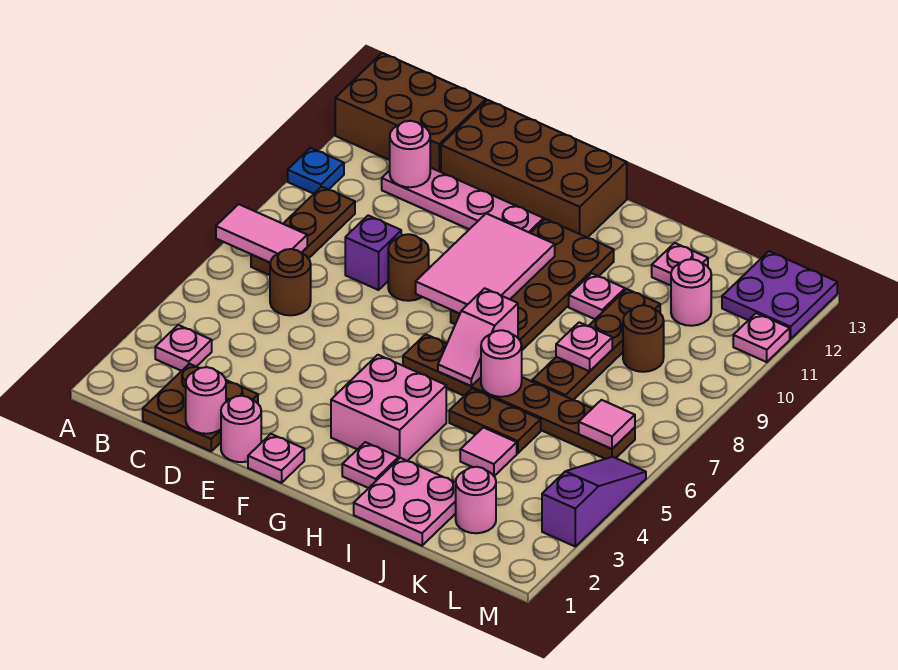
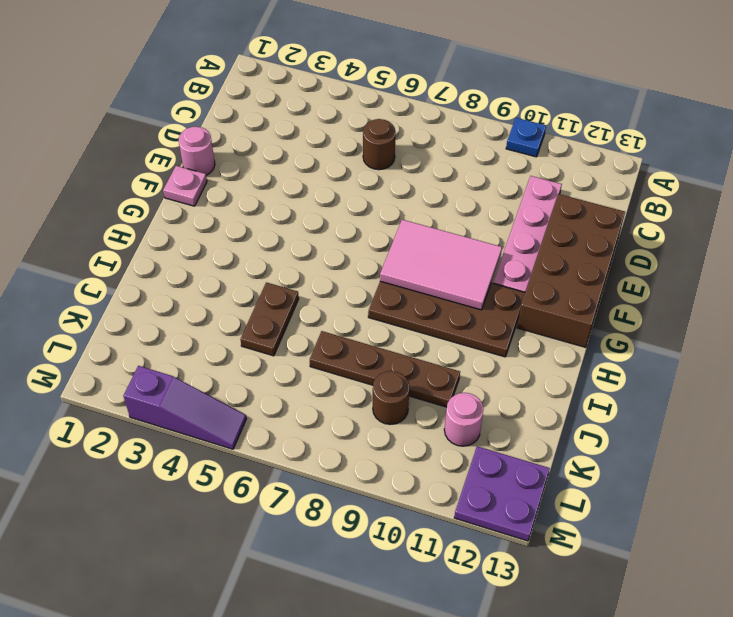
none -> brown brick A12:C13 level 1
none -> pink plate B3 level 1
none -> brown plate B7:B9 level 1
none -> brown plate C1:D2 level 1

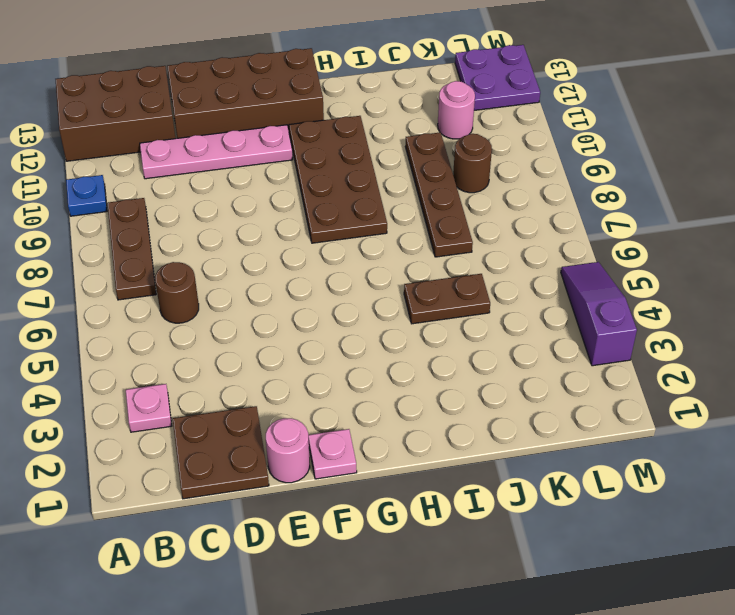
none -> purple brick D8 level 1
none -> brown round brick E8 level 1
none -> pink brick G3:H4 level 1
none -> brown plate G6:L6 level 1

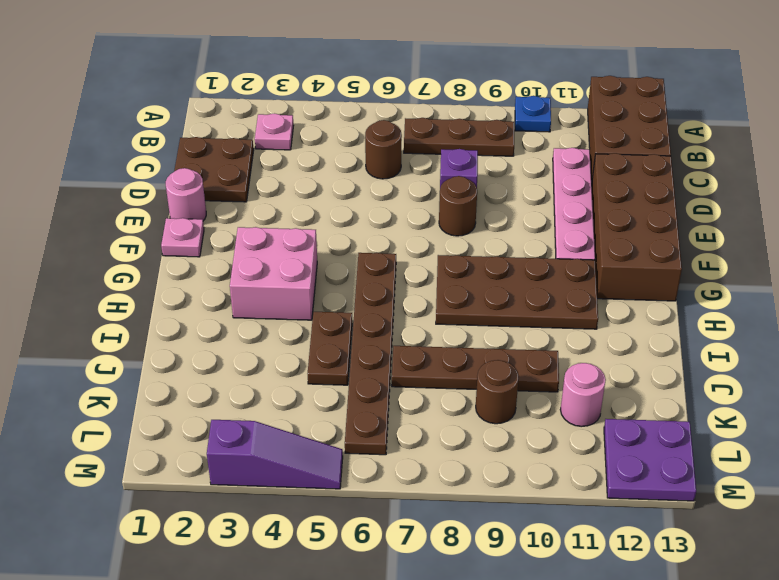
none -> pink plate H2 level 1
none -> pink plate I1:J2 level 1
none -> pink plate I10 level 1
none -> pink tile J4 level 1

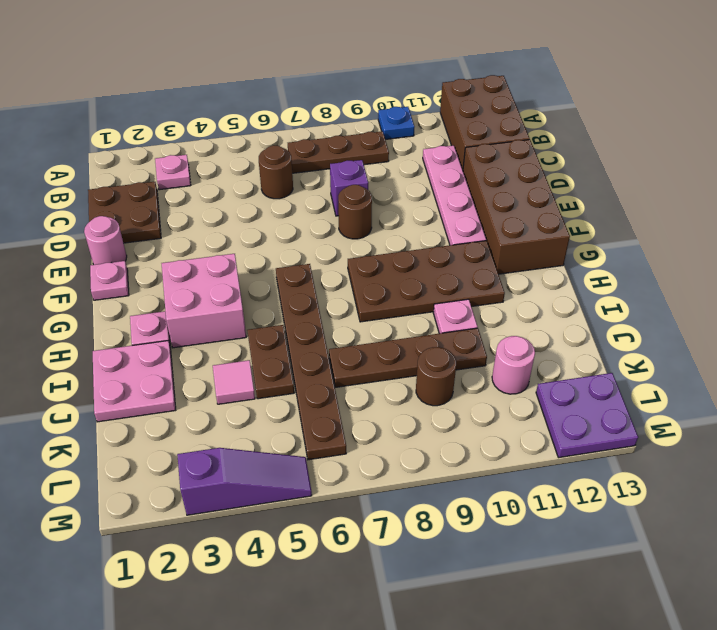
none -> pink plate J12 level 1
none -> pink round brick K2 level 1
none -> pink plate M11 level 1
none -> pink tile A7:B7 level 2

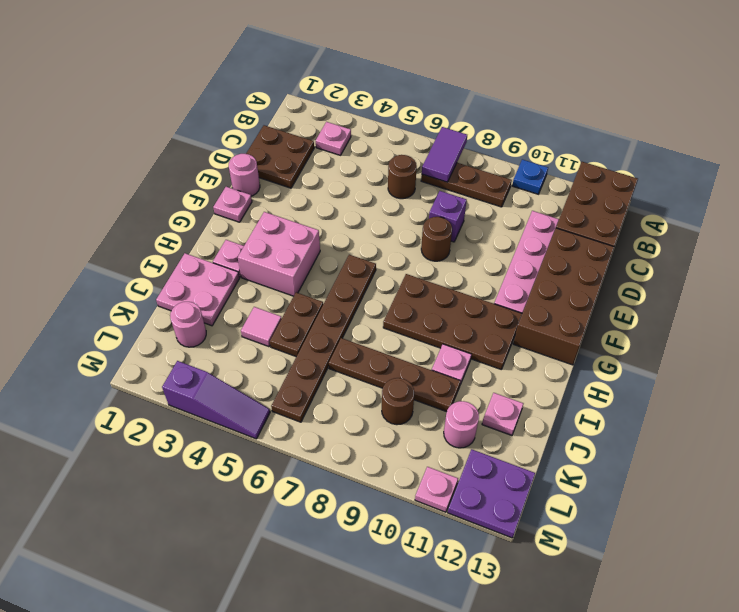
purple tile A7:B7 level 2 -> pink tile A7:B7 level 2
none -> pink round brick C11 level 2
none -> pink round brick D1 level 2
none -> pink tile F8:G10 level 2
none -> pink slope H6:H7 level 2 top 7

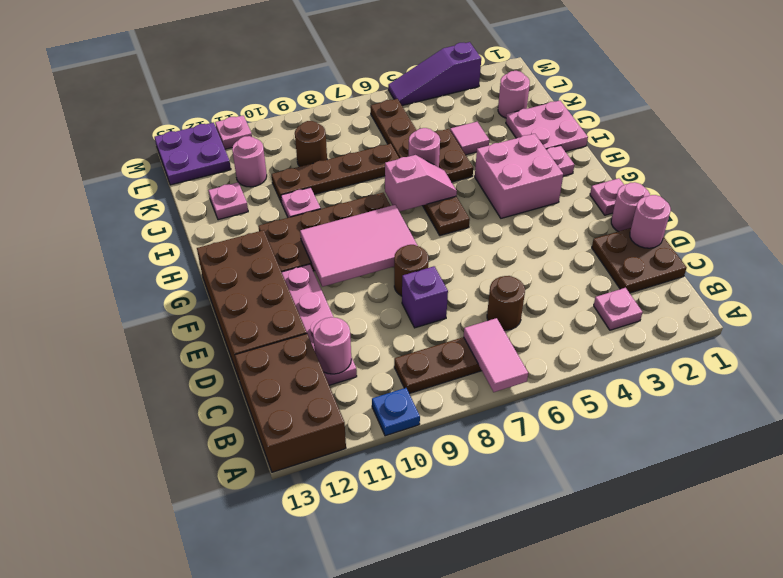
none -> pink plate J8 level 2
none -> pink tile L6 level 2

